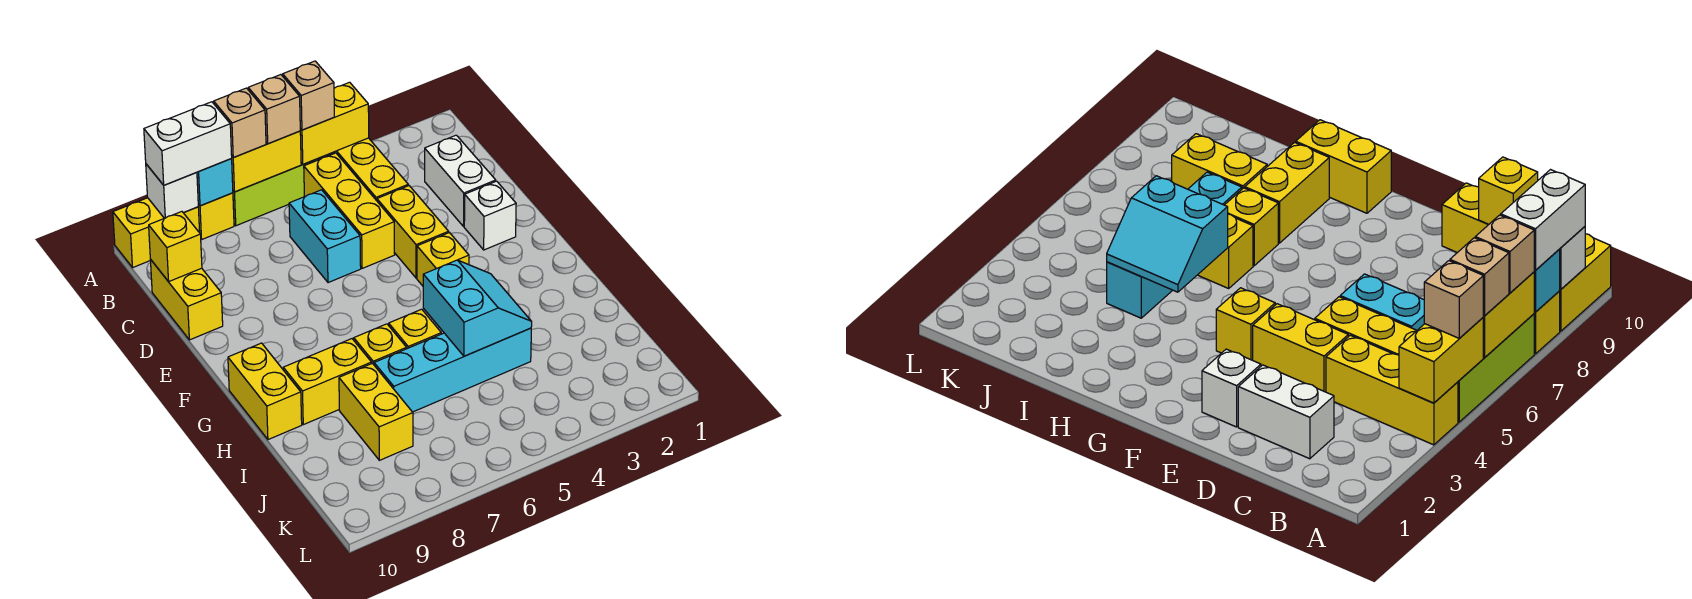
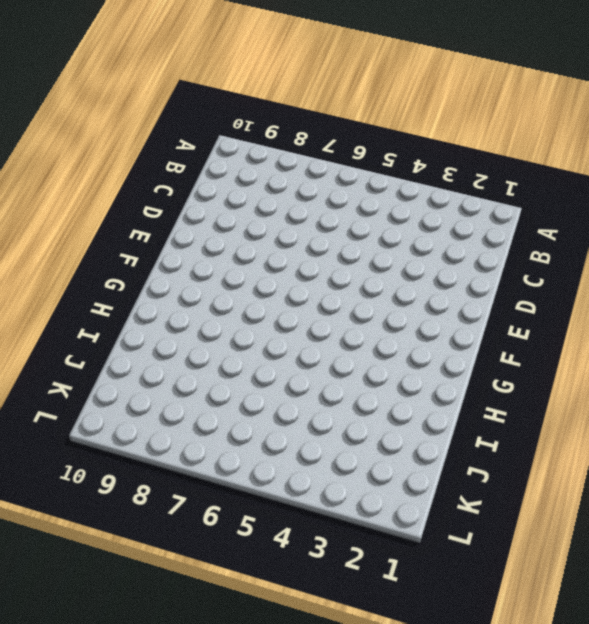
none -> yellow brick A4:C4 level 1
none -> lime brick A5:A7 level 1
none -> yellow brick A8 level 1

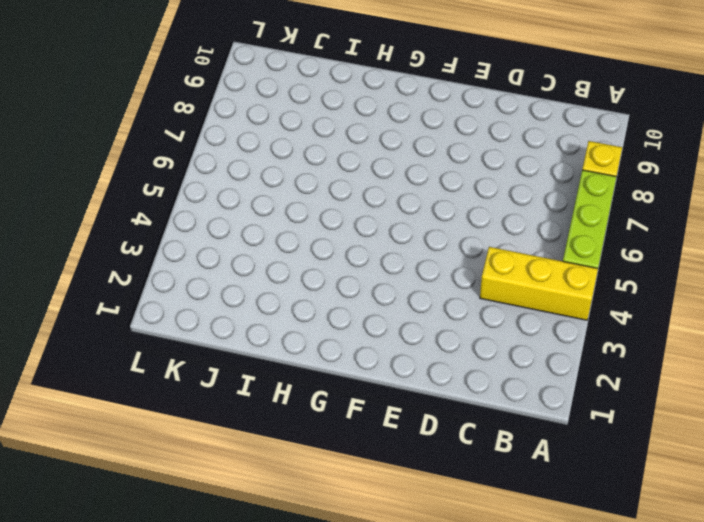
none -> yellow brick A9:A10 level 1
none -> yellow brick B5:D5 level 1
none -> white brick C2:D2 level 1

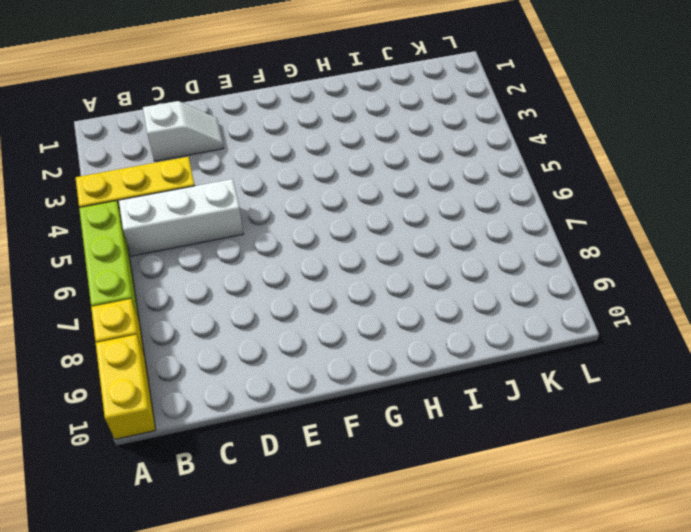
white brick B5:D5 level 1 -> yellow brick B5:D5 level 1
white slope C2:D2 level 1 top C -> white brick C2:D2 level 1
none -> cyan brick C6:D6 level 1
none -> yellow brick C10:D10 level 1
none -> yellow brick D4:E4 level 1

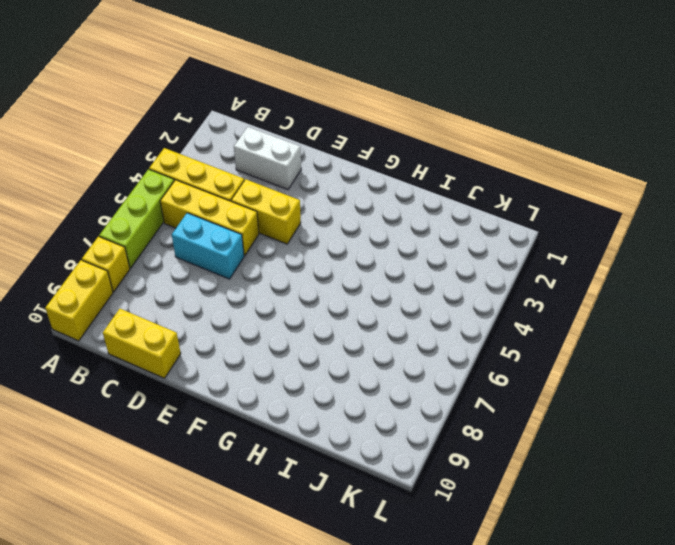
none -> white brick E2 level 1
none -> yellow brick F4 level 1
none -> yellow brick G10:H10 level 1

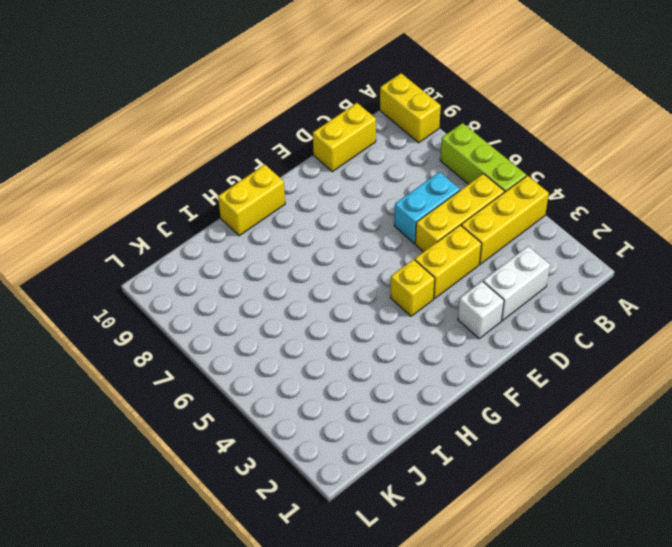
none -> yellow brick A8 level 1
none -> yellow brick H6 level 1
none -> yellow brick H7 level 1

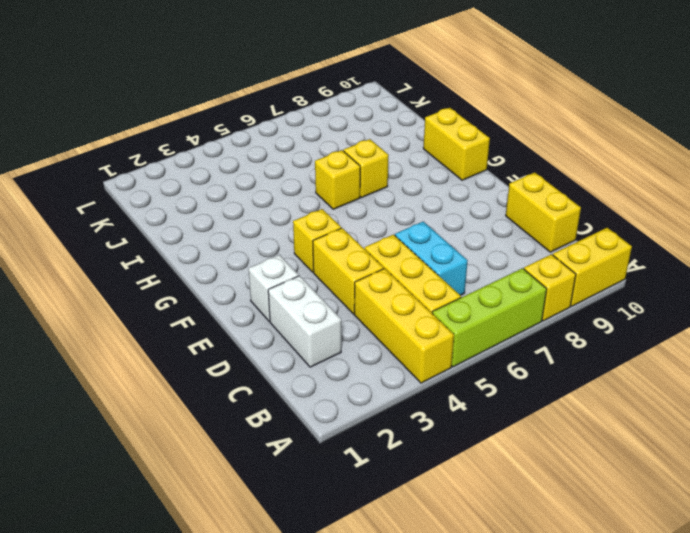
none -> yellow brick H8:H9 level 1
none -> cyan brick I4:I7 level 1
none -> yellow brick I8:J8 level 1

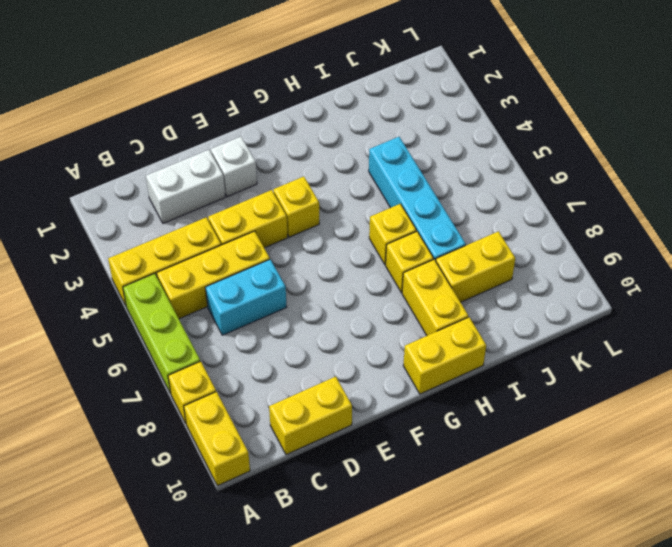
none -> yellow brick A4:A5 level 2
none -> yellow brick A6:A7 level 2
none -> cyan brick A8 level 2

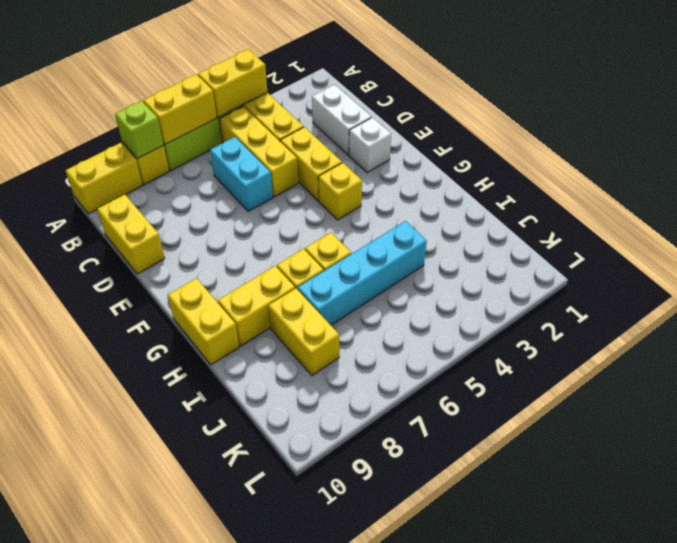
lime brick A8 level 2 -> cyan brick A8 level 2
none -> white brick A9 level 2
none -> yellow brick C10 level 2
none -> cyan slope H4:I5 level 2 top 5

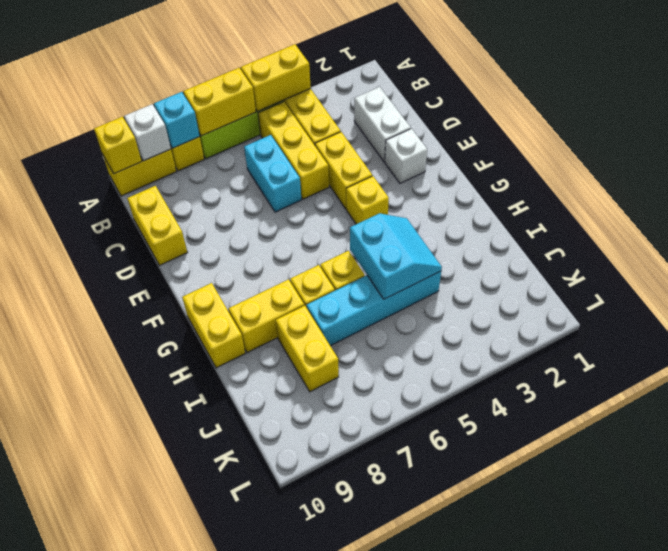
yellow brick A10 level 2 -> yellow brick C10 level 2
none -> tan brick A5 level 3
none -> tan brick A6 level 3
none -> tan brick A7 level 3

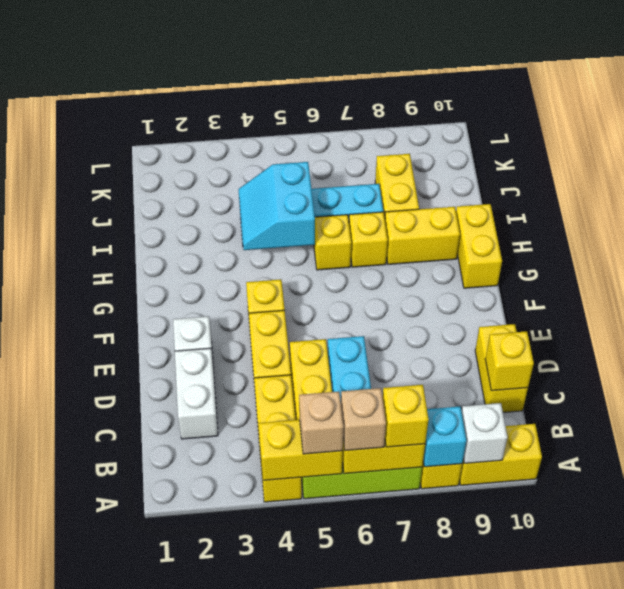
yellow brick A7 level 3 -> tan brick A7 level 3
none -> white brick A8:A9 level 3

